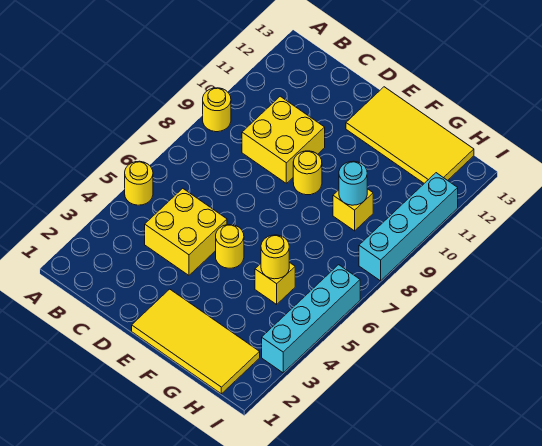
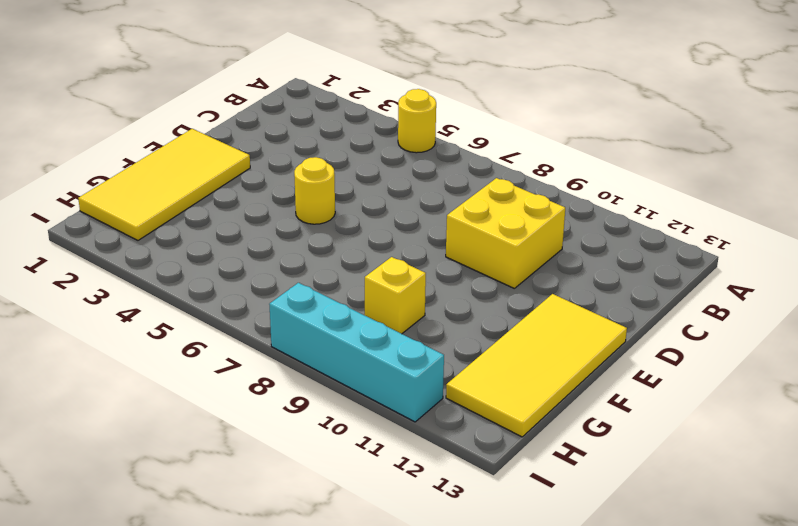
none -> yellow round brick A9 level 1
none -> yellow brick C4:D5 level 1
none -> yellow round brick E9 level 1

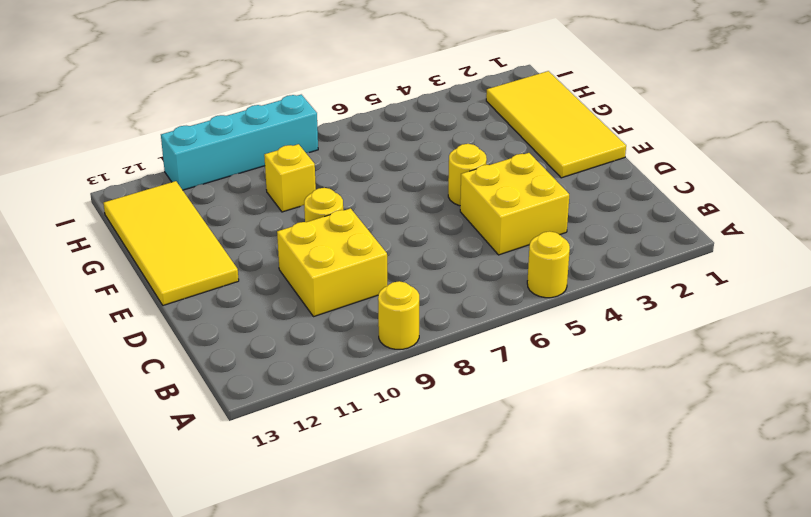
none -> yellow brick G5 level 1
none -> cyan brick I3:I6 level 1
none -> yellow round brick G5 level 2

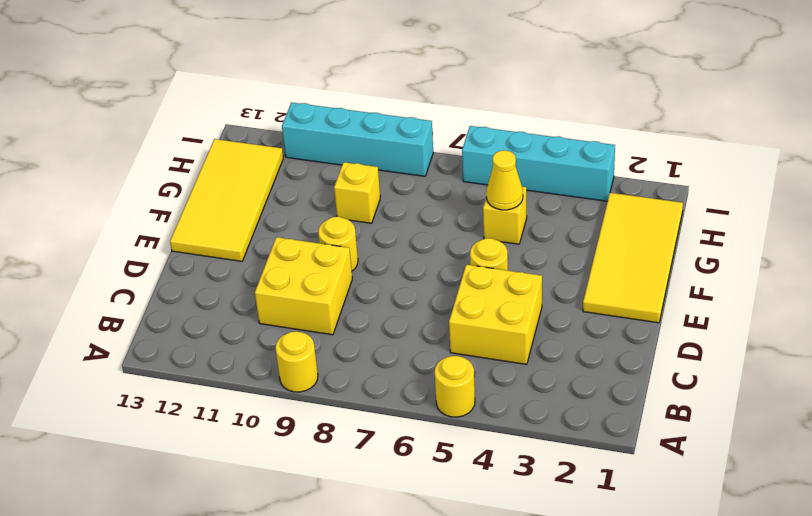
yellow cone G5 level 2 -> yellow round brick G5 level 2
none -> cyan round brick G9 level 2

